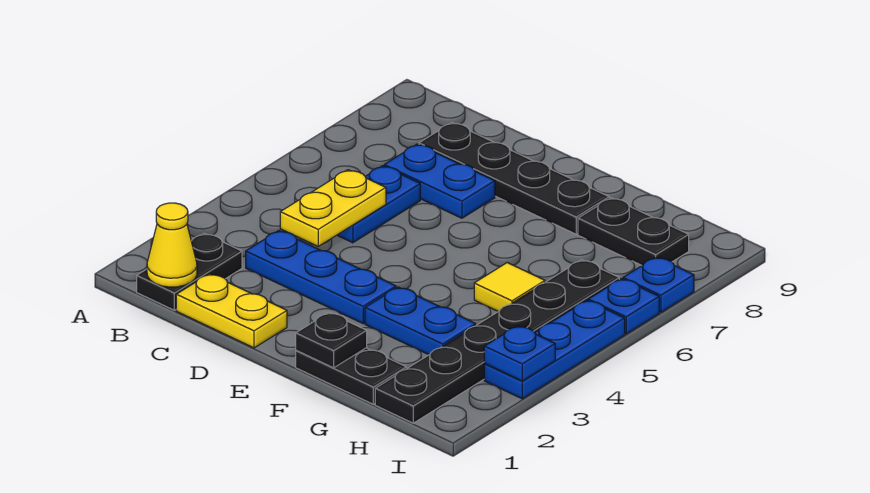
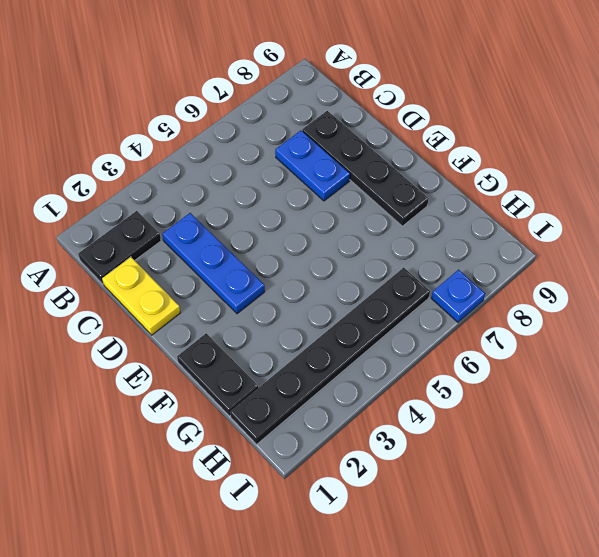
none -> blue plate C5:C6 level 1
none -> blue plate F3:G3 level 1
none -> yellow tile G5 level 1

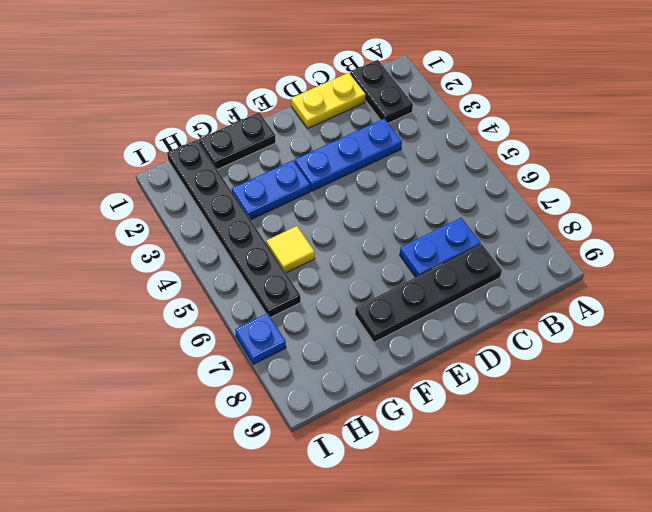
none -> blue plate C5:C6 level 1
none -> black plate G8:H8 level 1
none -> blue plate I3:I5 level 1

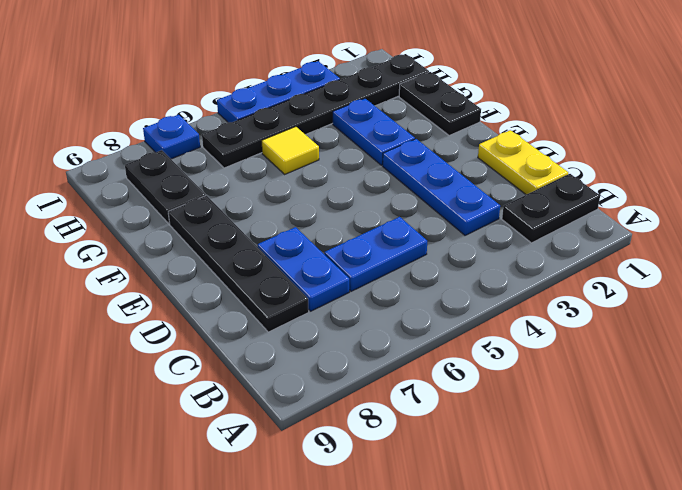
none -> blue plate I6 level 1
none -> yellow cone B1 level 2
none -> yellow plate C4:C5 level 2

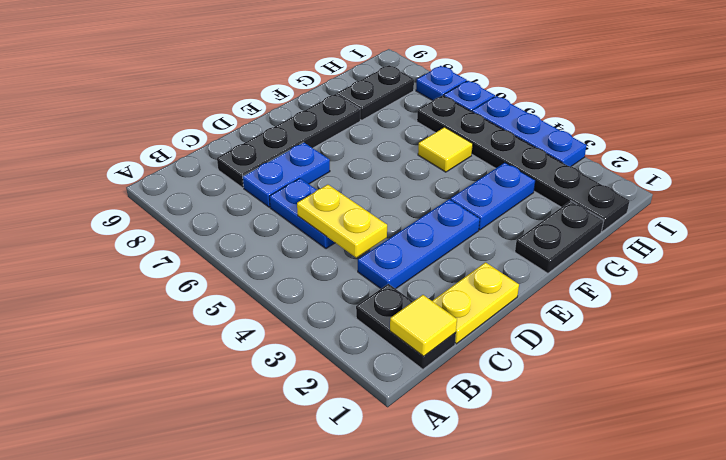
yellow tile B1 level 2 -> yellow cone B1 level 2
none -> black plate F1 level 2
none -> blue plate I3 level 2

